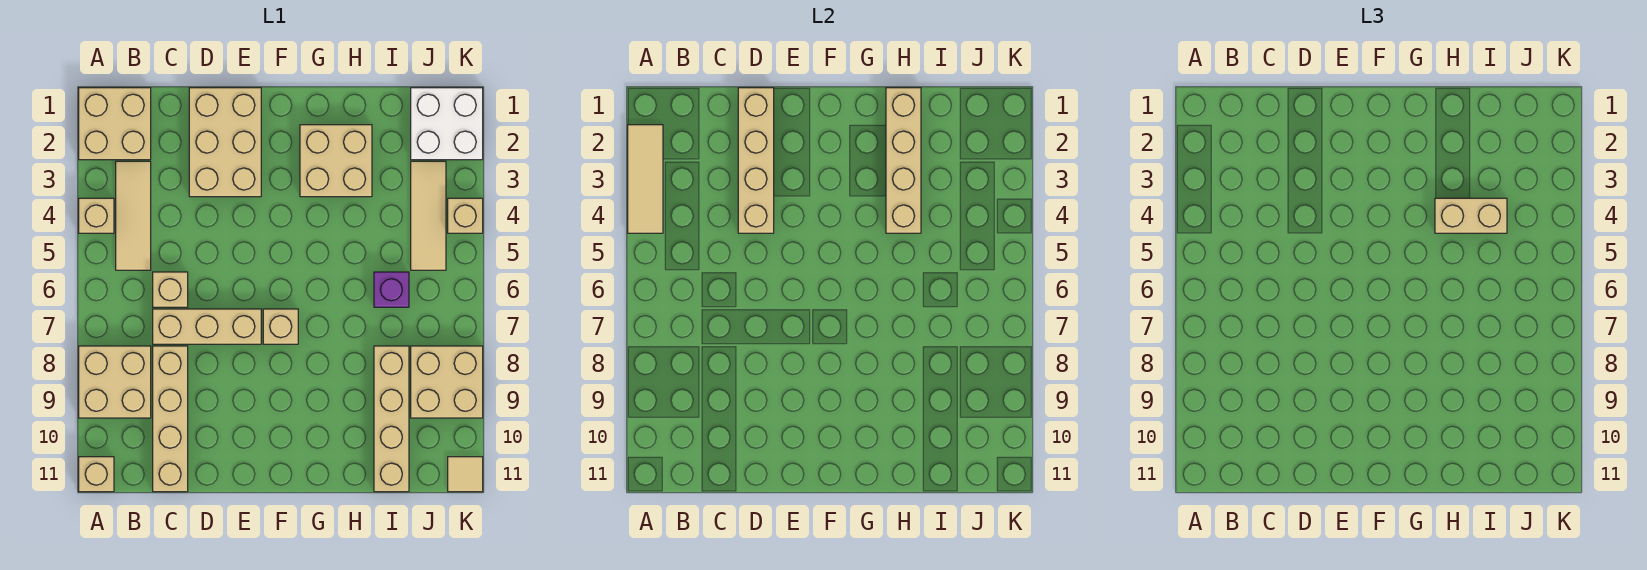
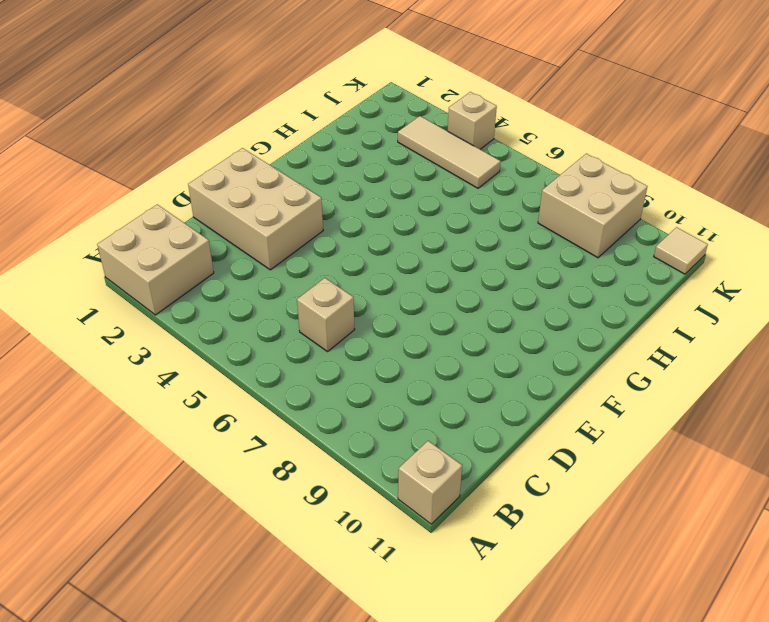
none -> tan brick A4 level 1
none -> tan brick A8:B9 level 1
none -> tan tile B3:B5 level 1

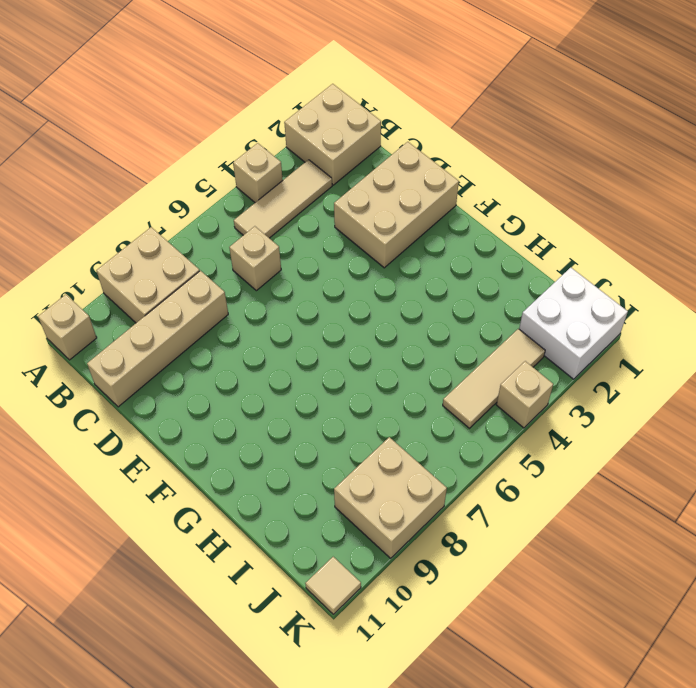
none -> tan brick C7:E7 level 1
none -> tan brick F7 level 1
none -> tan brick G2:H3 level 1

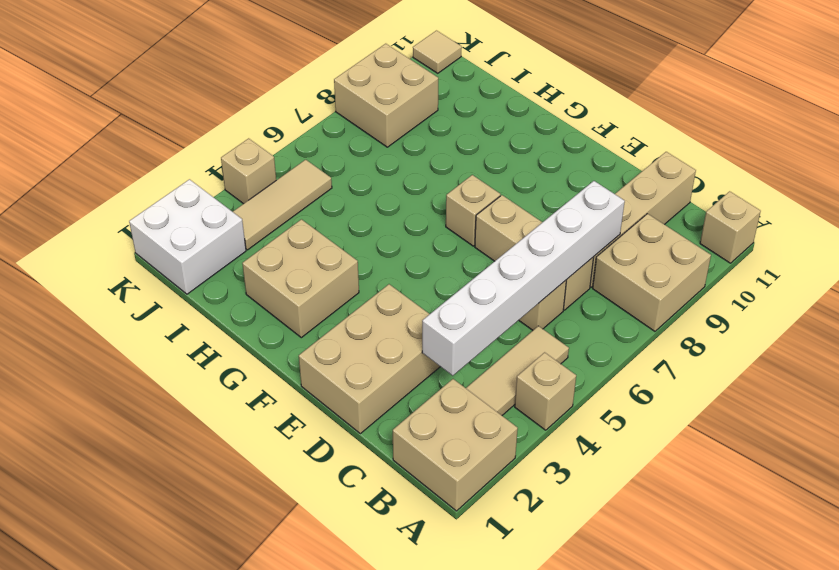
white brick C3:C8 level 2 -> none
none -> purple brick I6 level 1
none -> tan brick I8:I11 level 1
none -> tan tile A2:A4 level 2

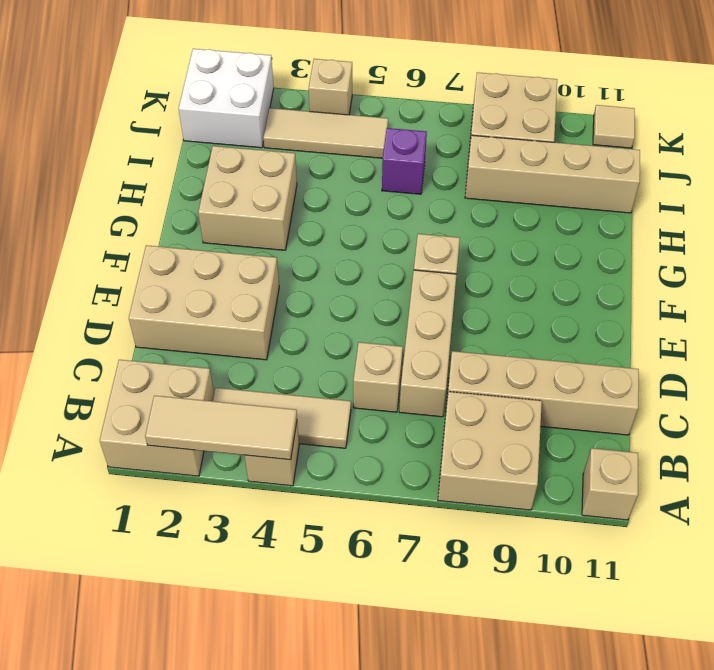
none -> tan brick D1:D4 level 2
none -> tan brick H1:H4 level 2
none -> tan brick H4:I4 level 3

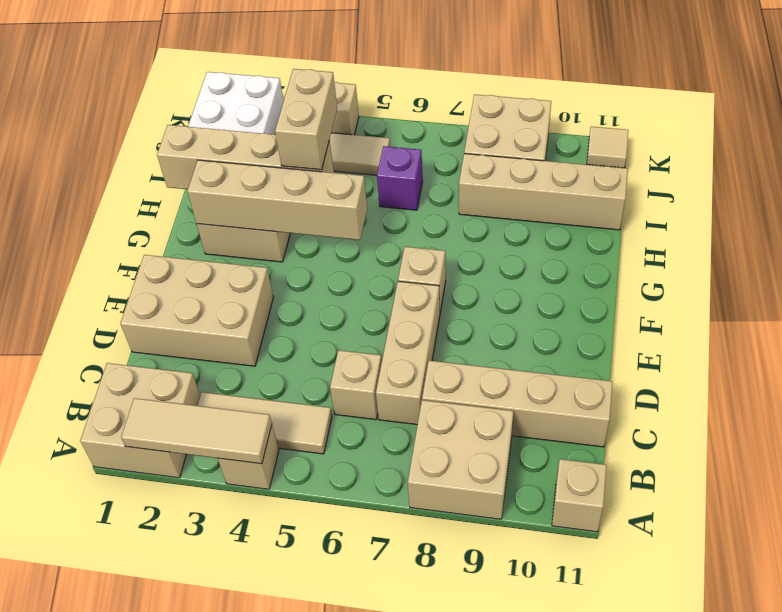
tan brick G2:G5 level 2 -> tan brick D1:D4 level 2

